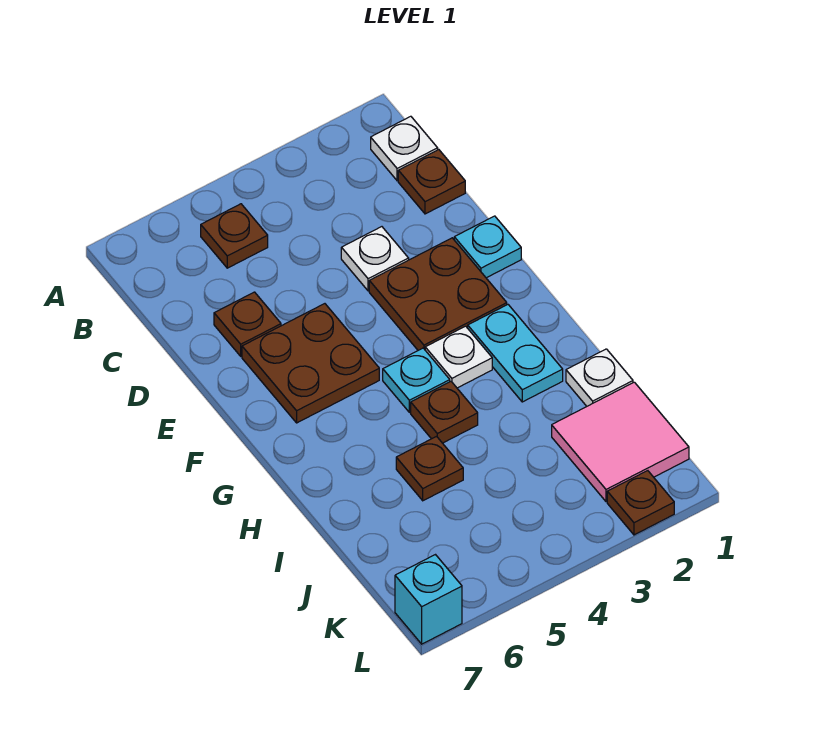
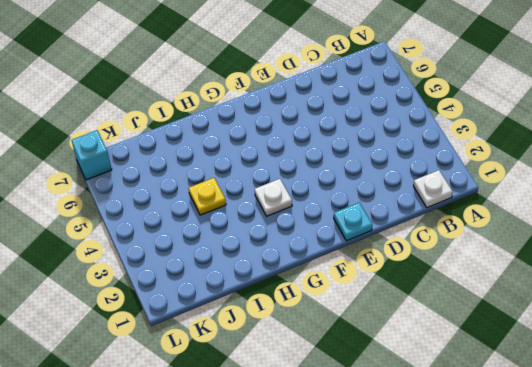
yellow plate I4 level 1 -> none
none -> brown plate B5 level 1
none -> brown plate C1 level 1
none -> white plate D3 level 1

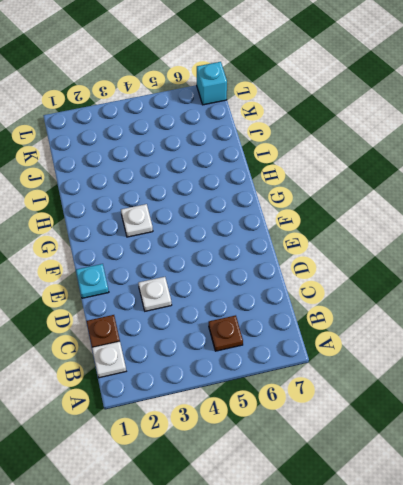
none -> brown plate D6 level 1
none -> brown plate E2:F3 level 1
none -> brown plate E5:F6 level 1

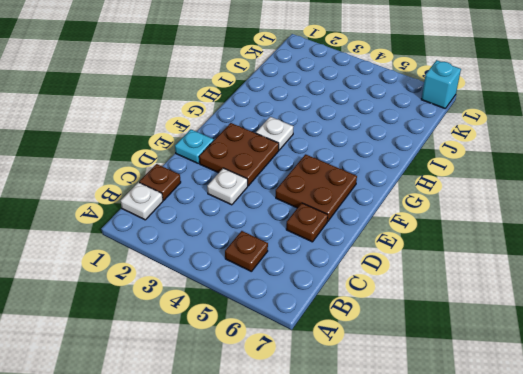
none -> cyan plate G2:H2 level 1
none -> cyan plate G4 level 1
none -> brown plate H4 level 1

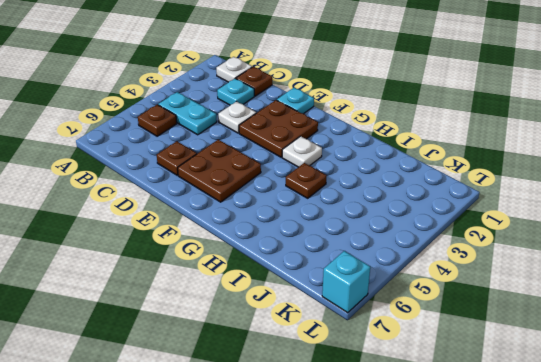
cyan plate B4:C4 level 1 -> cyan plate G2:H2 level 1
cyan plate C2 level 1 -> cyan plate G4 level 1
none -> white plate I1 level 1
none -> brown plate I5 level 1
none -> pink tile J1:K2 level 1

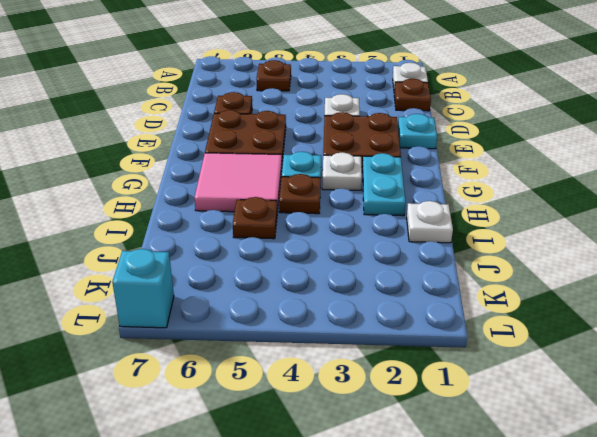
pink tile G5:H6 level 1 -> pink tile J1:K2 level 1
none -> brown plate L2 level 1

